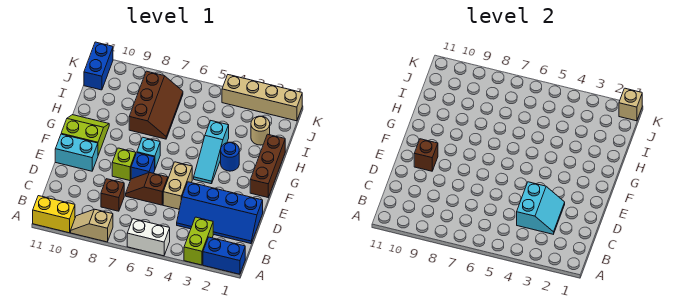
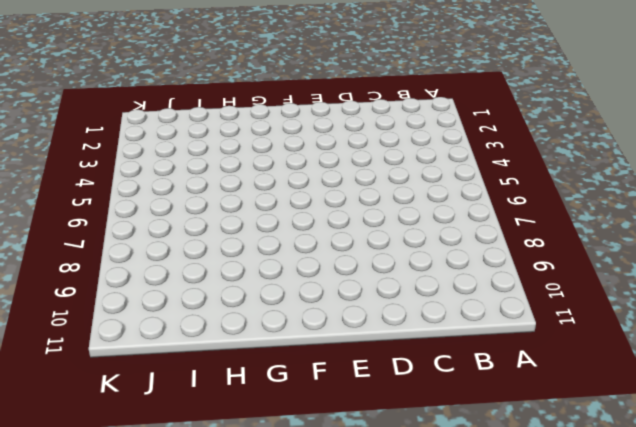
none -> blue brick A1:A2 level 1
none -> lime brick A3:B3 level 1
none -> white brick A5:A6 level 1

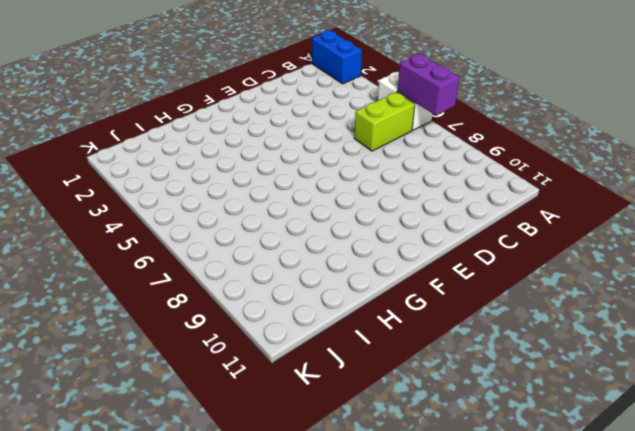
purple brick A6:A7 level 2 -> none
lime brick B6:C6 level 1 -> lime brick A3:B3 level 1
none -> tan slope A8:A9 level 1 top 8
none -> yellow brick A10:A11 level 1
none -> blue slope C1:D4 level 1 top D

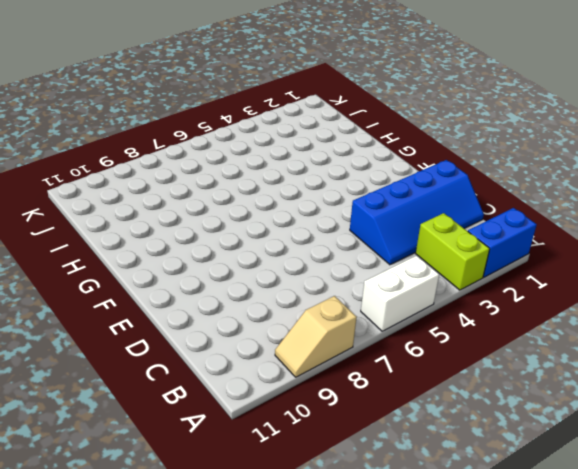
none -> yellow brick A10:A11 level 1
none -> brown brick C8 level 1
none -> tan brick D5:E5 level 1

